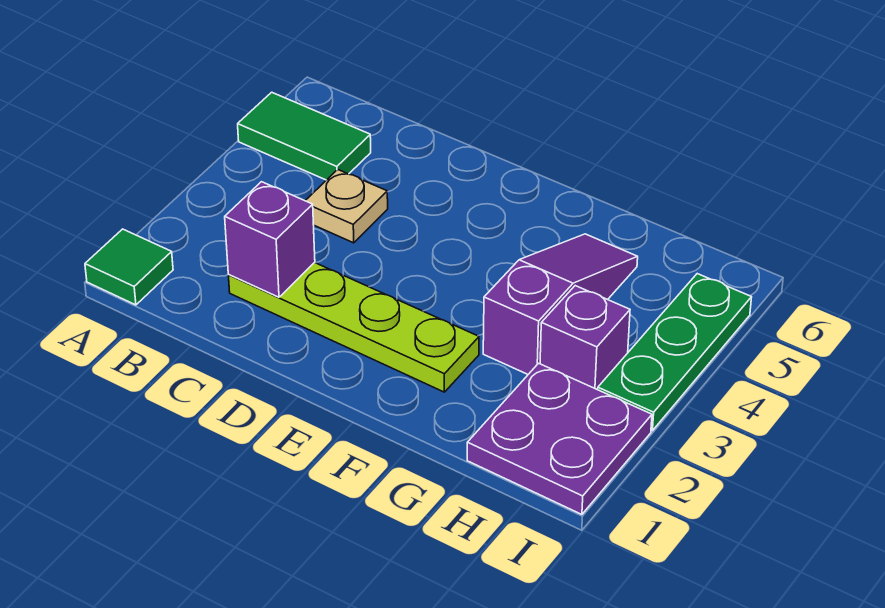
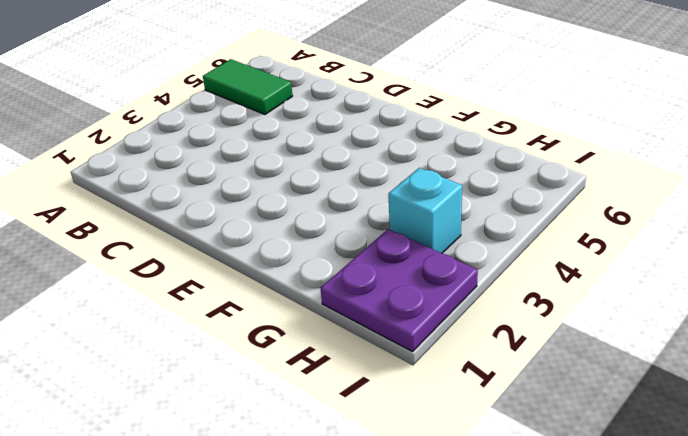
cyan brick H3 level 1 -> purple brick H3 level 1
none -> green tile A1 level 1
none -> lime plate C2:F2 level 1

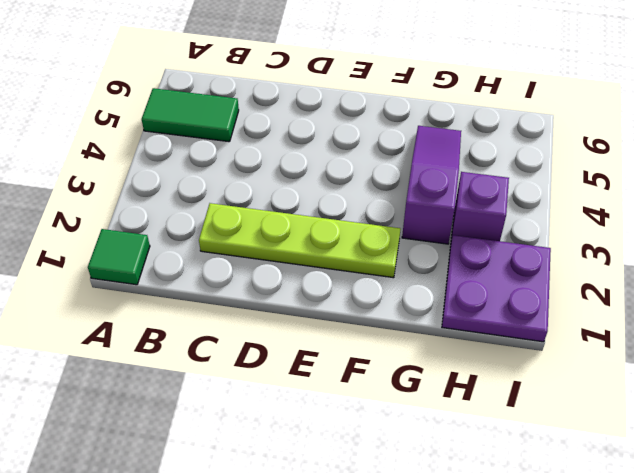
none -> tan plate C4 level 1
none -> green plate I3:I5 level 1

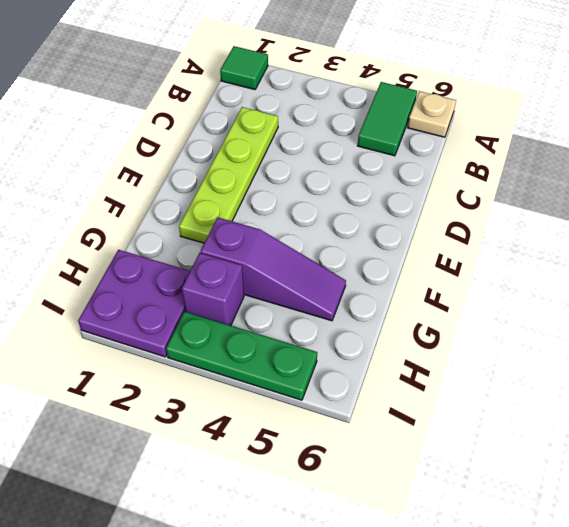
tan plate A6 level 1 -> tan plate C4 level 1
none -> purple brick C2 level 2

